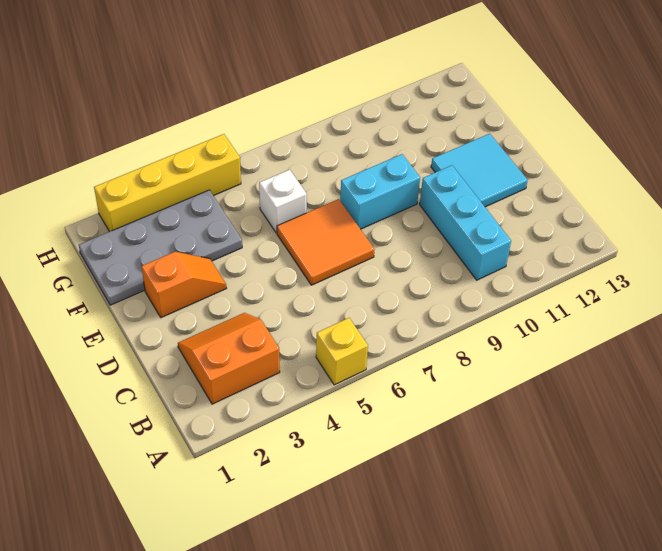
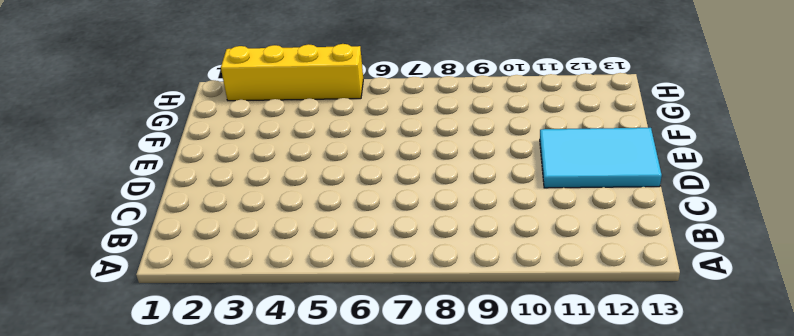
cyan tile D11:E13 level 1 -> cyan tile D11:E12 level 1
none -> yellow brick A5 level 1
none -> orange slope B2:C3 level 1 top B

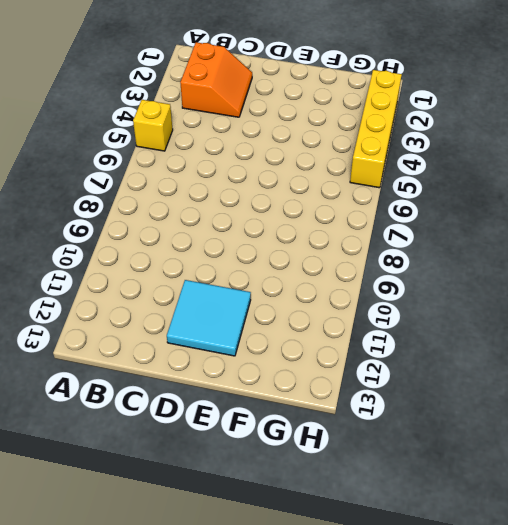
none -> cyan brick B10:D10 level 1
none -> orange tile D6:E7 level 1

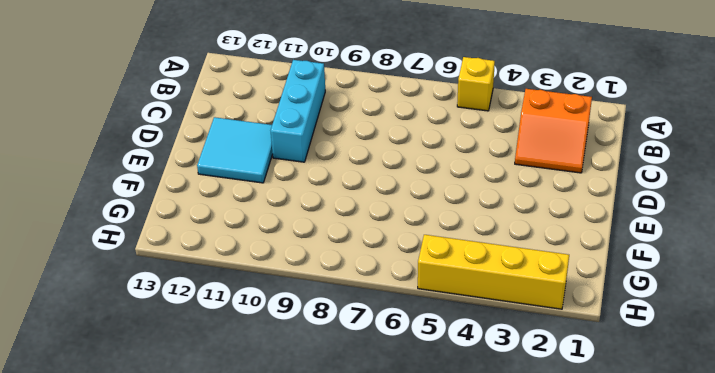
none -> orange tile D6:E7 level 1
none -> orange slope E2:E3 level 1 top 2

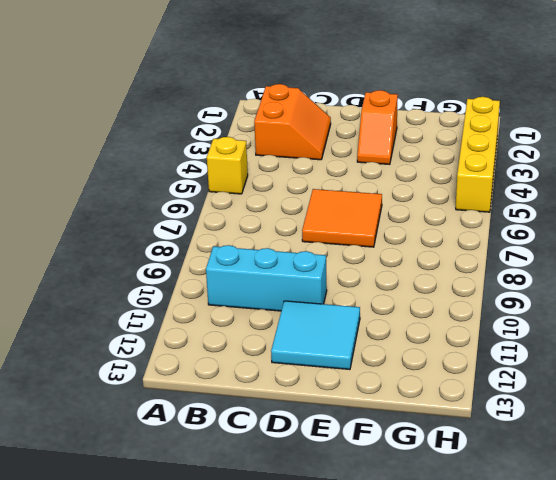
none -> cyan brick E8:E9 level 1
none -> grey plate F1:G4 level 1

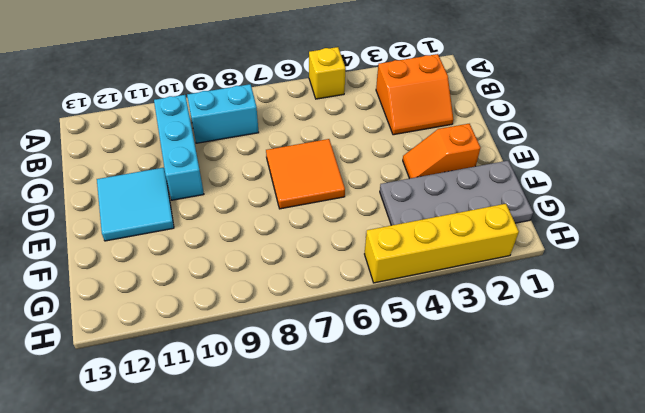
cyan brick B8:B9 level 1 -> cyan brick E8:E9 level 1
none -> white brick F6 level 1

